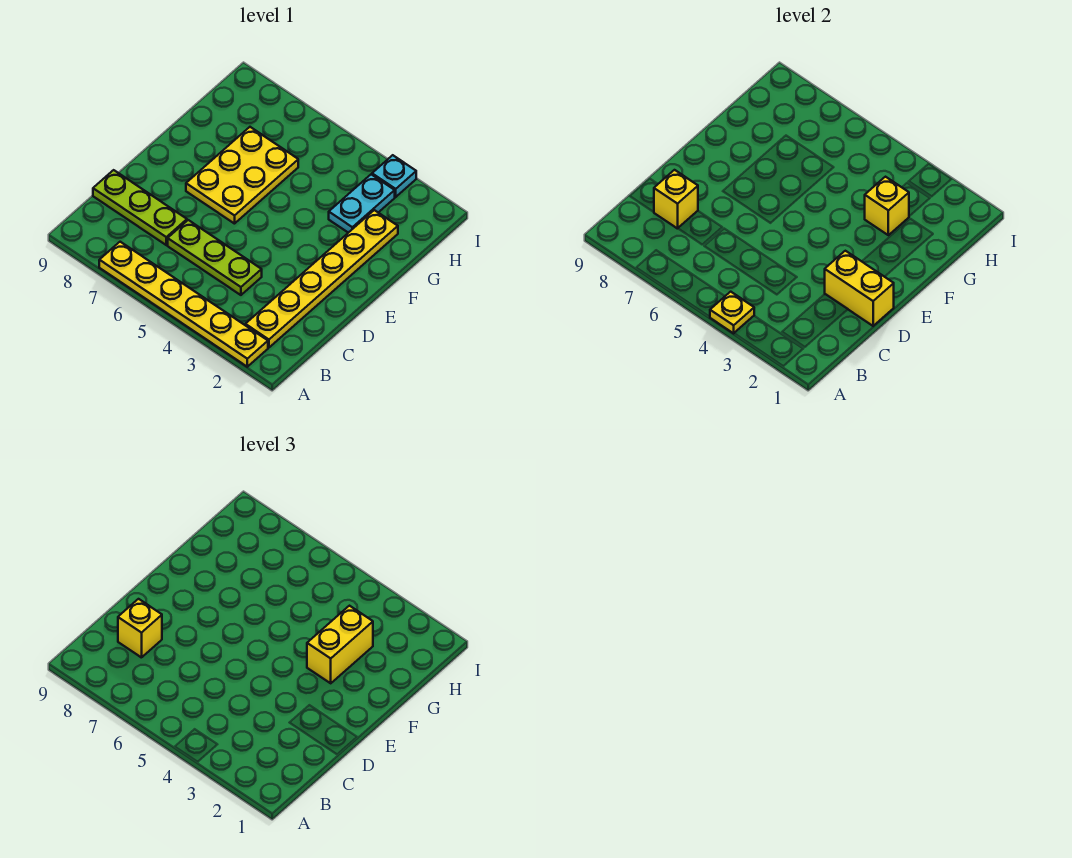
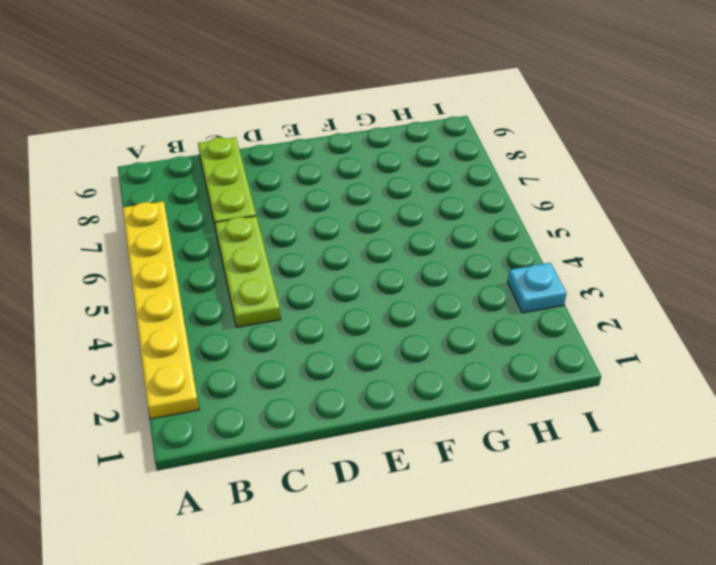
none -> yellow plate B2:G2 level 1
none -> yellow plate E6:G7 level 1
none -> cyan plate G3:H3 level 1

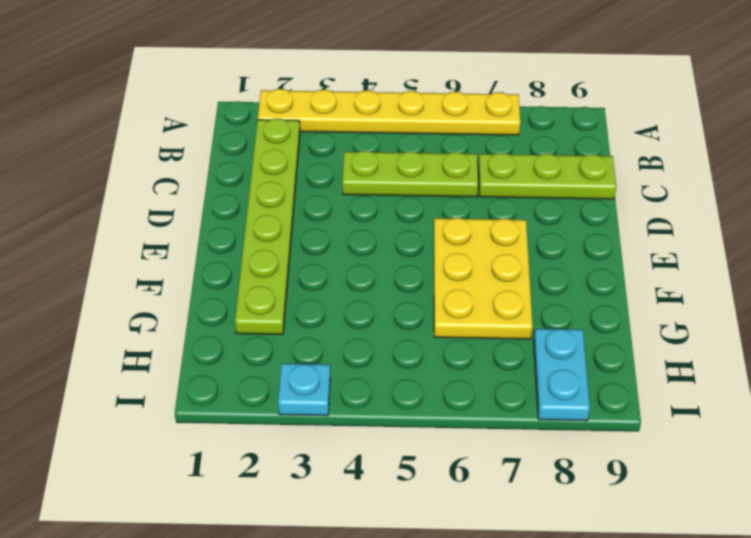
lime plate B2:G2 level 1 -> yellow plate B2:G2 level 1
cyan plate H8:I8 level 1 -> cyan plate G3:H3 level 1
none -> yellow plate A4 level 2
none -> yellow brick C8 level 2
none -> yellow brick D1:D2 level 2

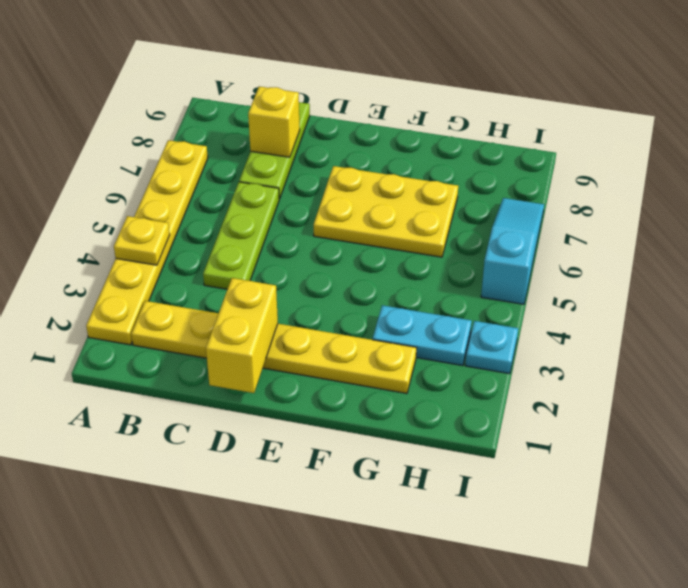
cyan slope I5:I7 level 1 top 5 -> none
none -> yellow brick G3 level 2
none -> yellow brick C8 level 3
none -> yellow brick F3:G3 level 3

